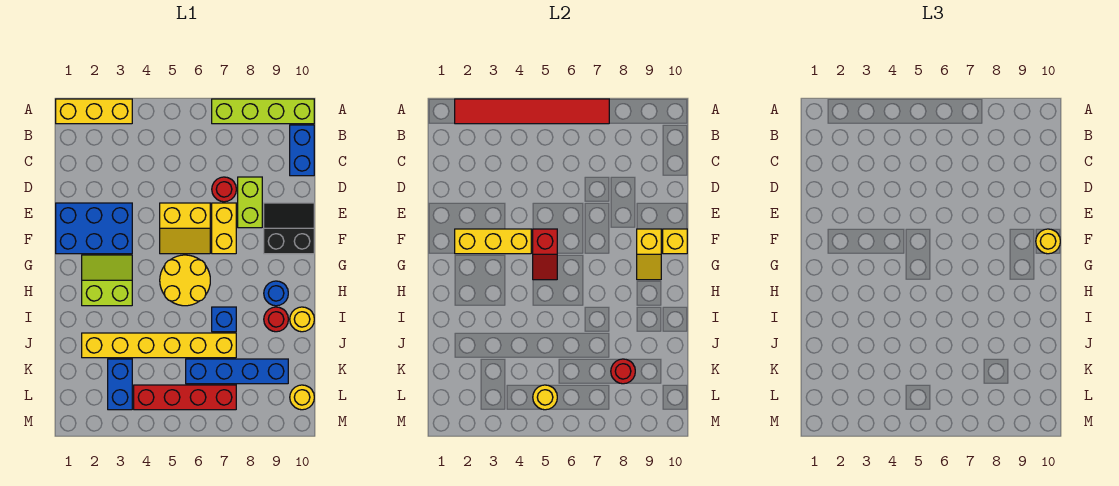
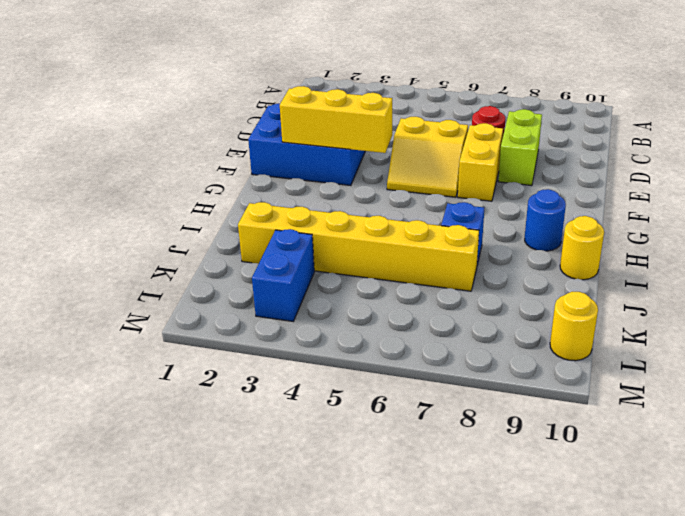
none -> yellow brick A1:A3 level 1
none -> lime brick A7:A10 level 1
none -> blue brick B10:C10 level 1

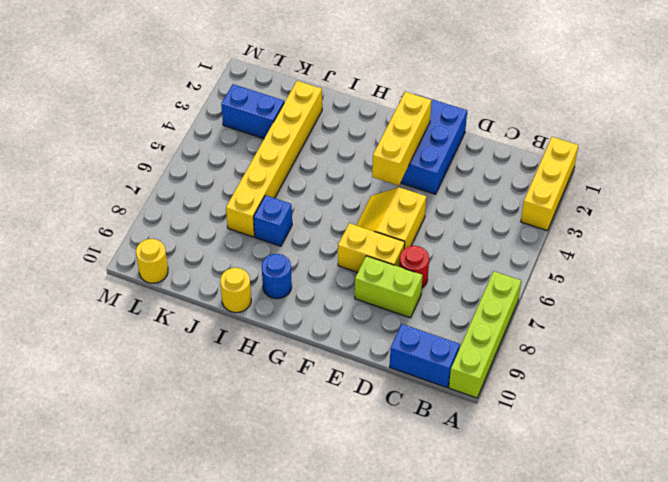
none -> black slope E9:F10 level 1 top F
none -> lime slope G2:H3 level 1 top H
none -> yellow round brick G5:H6 level 1

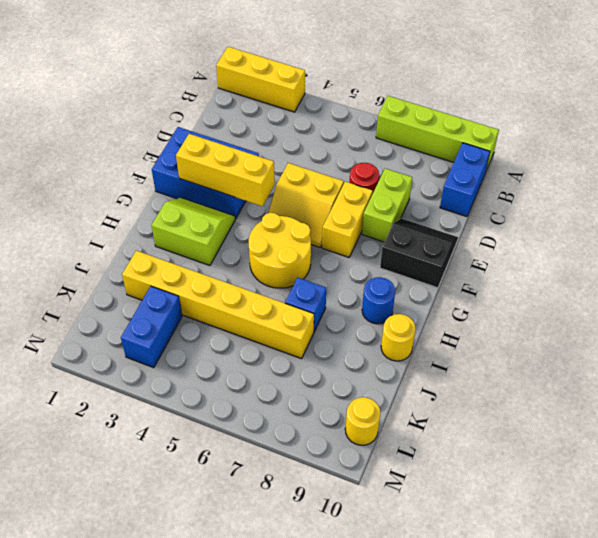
none -> red round brick I9 level 1
none -> blue brick K6:K9 level 1
none -> red brick L4:L7 level 1

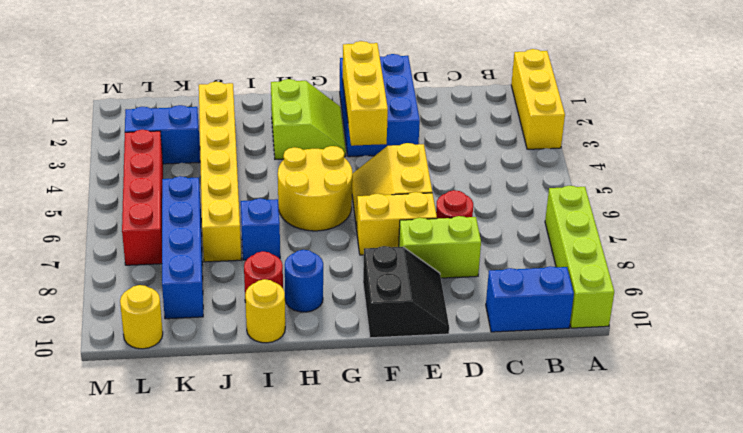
none -> red tile A2:A7 level 2
none -> red slope F5:G5 level 2 top F
none -> yellow slope F9:G9 level 2 top F

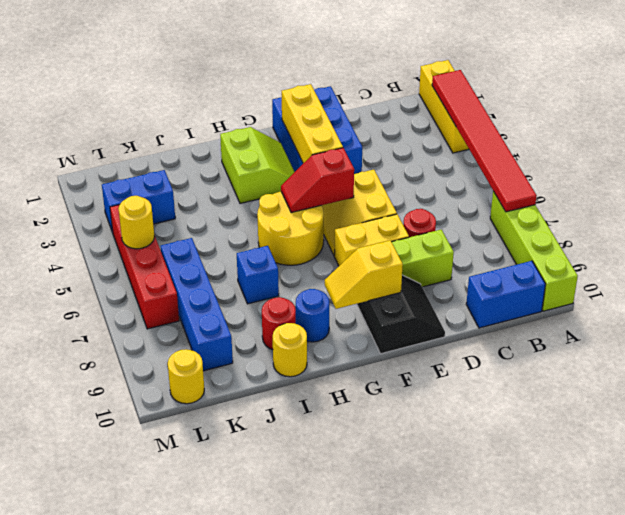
none -> yellow brick J2:J7 level 1
none -> yellow brick F10 level 2
none -> red round brick K8 level 2

